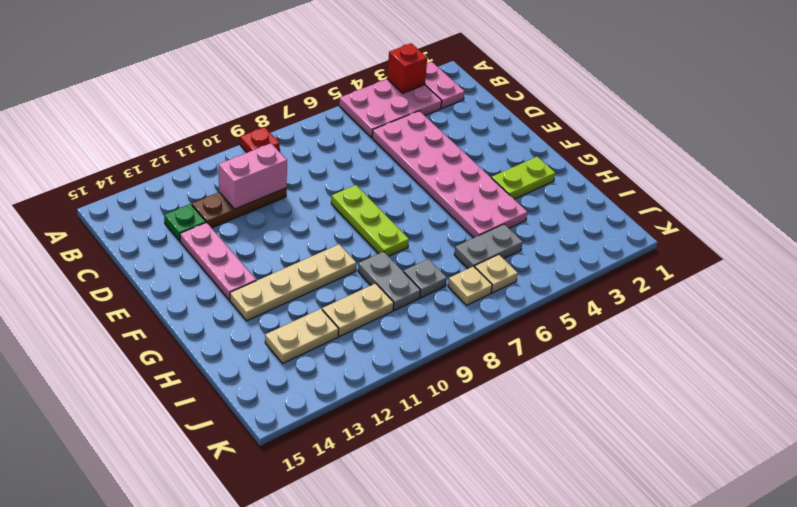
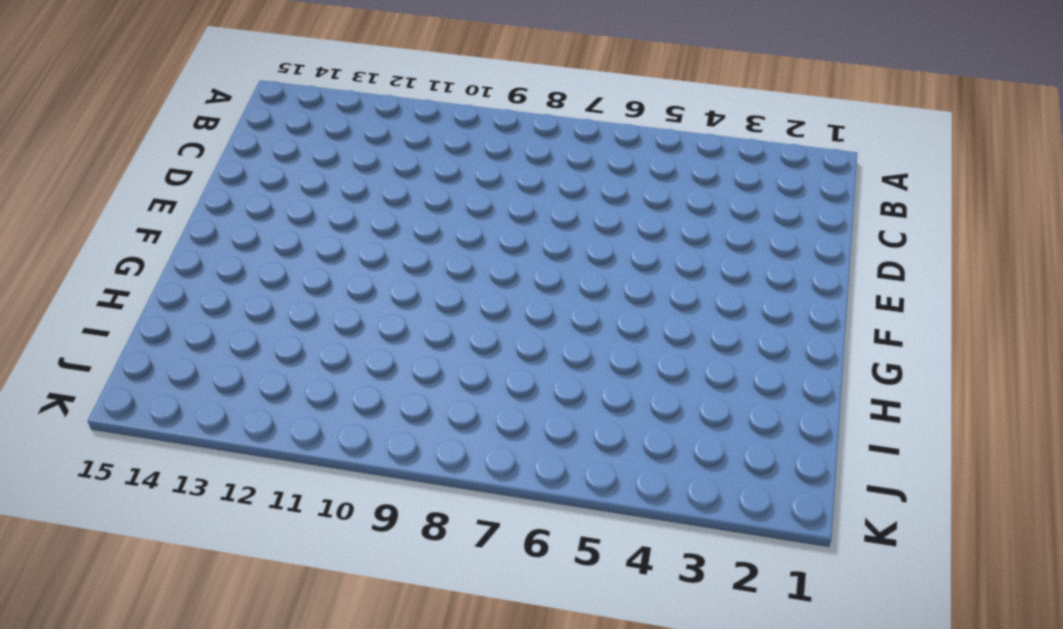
none -> pink plate A2:B2 level 1
none -> pink plate A3:B5 level 1
none -> red plate A9 level 1

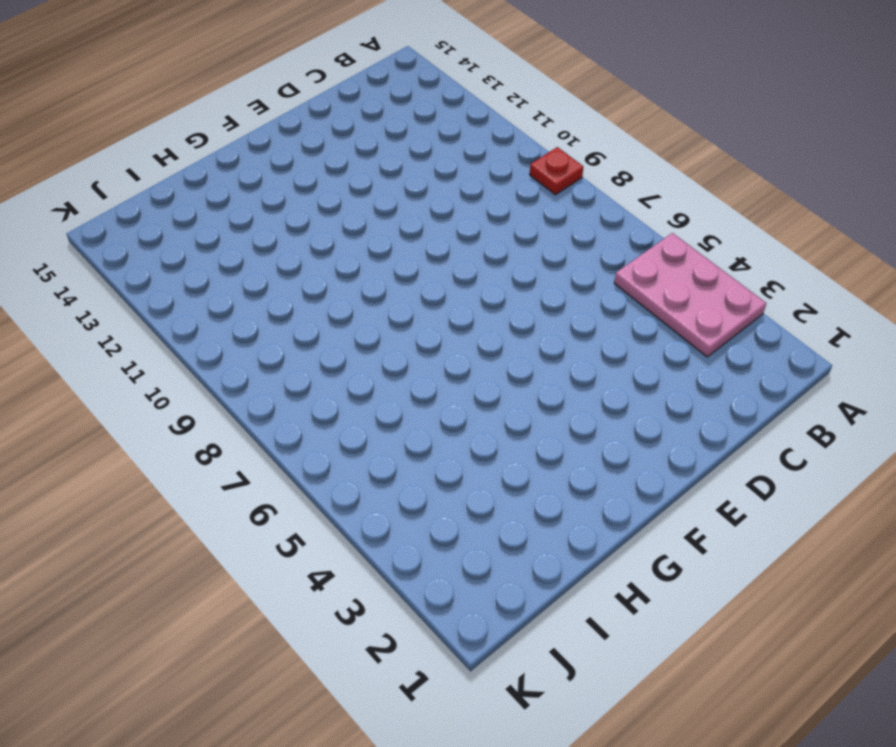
none -> pink plate A2:B2 level 1
none -> pink plate C4:H5 level 1
none -> brown plate C10:C12 level 1

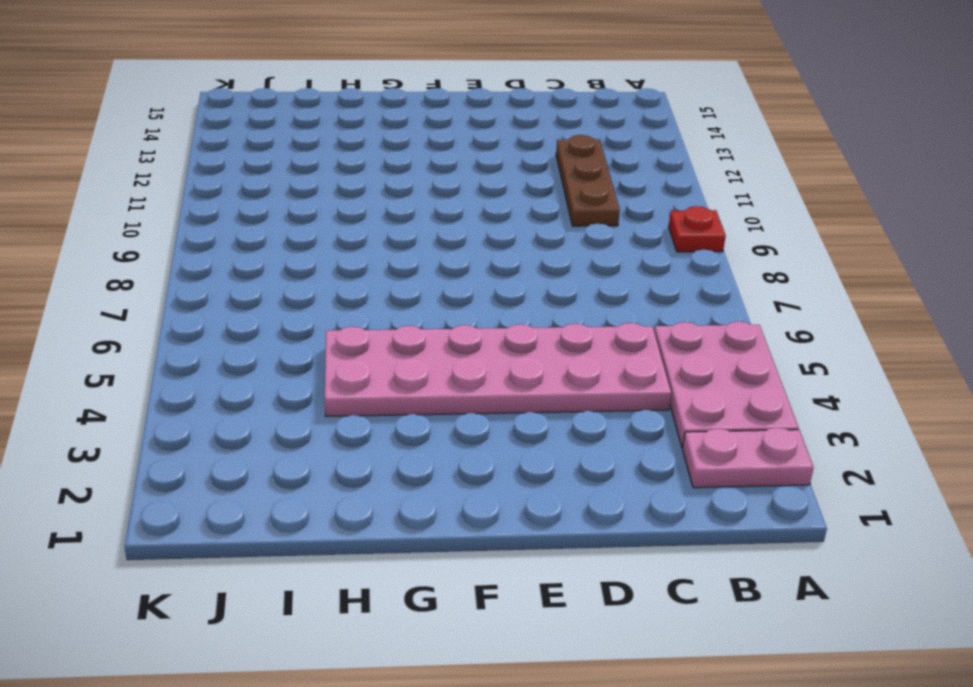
none -> green plate C13 level 1
none -> pink plate D13:F13 level 1
none -> lime plate E8:G8 level 1

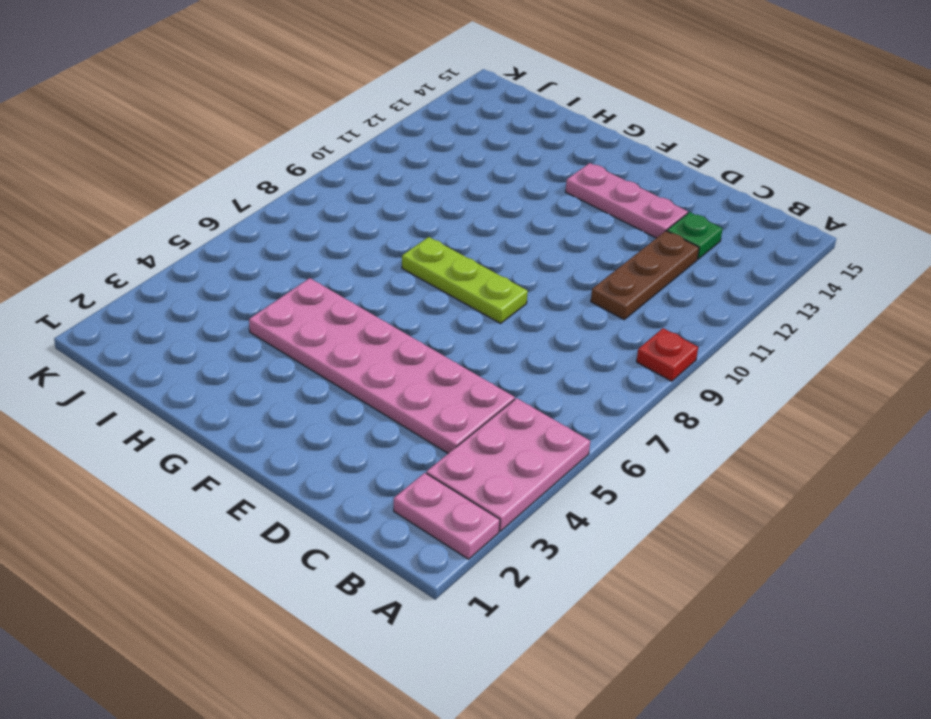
none -> lime plate G2:G3 level 1
none -> tan plate G10:G13 level 1
none -> grey plate H9:I9 level 1

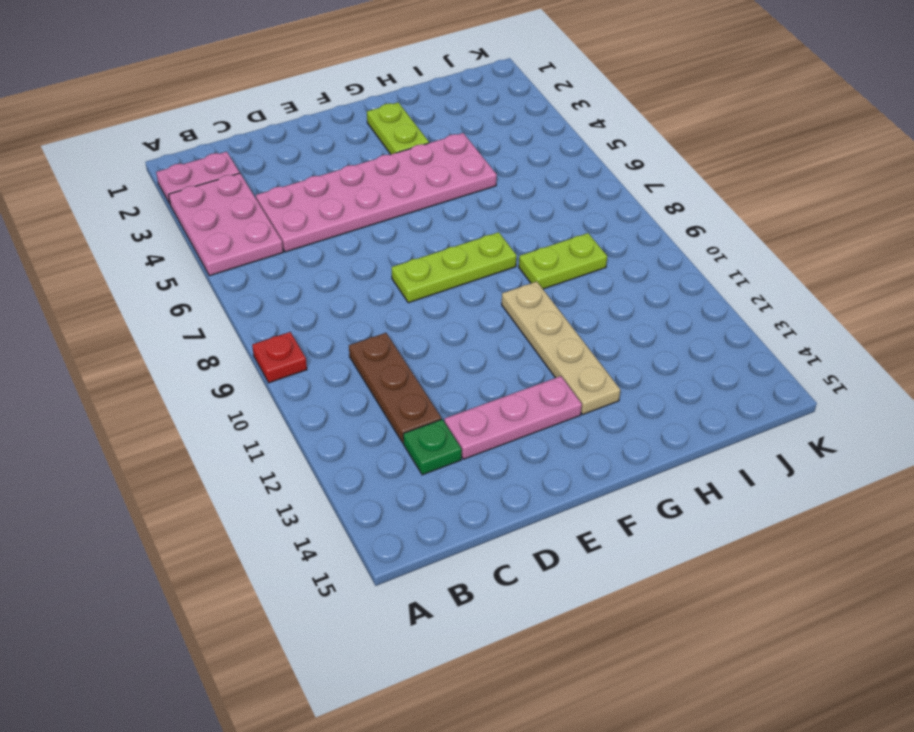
lime plate H9:I9 level 1 -> grey plate H9:I9 level 1
none -> grey plate I5:I6 level 1
none -> grey plate I8 level 1
none -> tan plate I10:I11 level 1

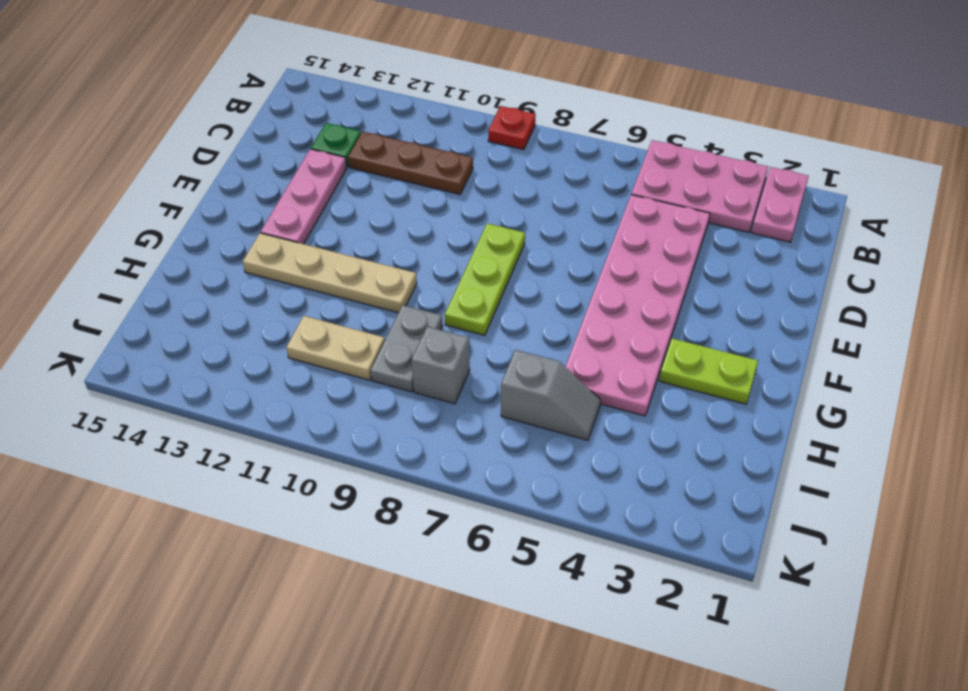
grey slope I5:I6 level 1 top 6 -> grey plate I5:I6 level 1
grey brick I8 level 1 -> grey plate I8 level 1
none -> tan plate I12:I13 level 1
none -> tan plate J6 level 1
none -> tan plate J7 level 1

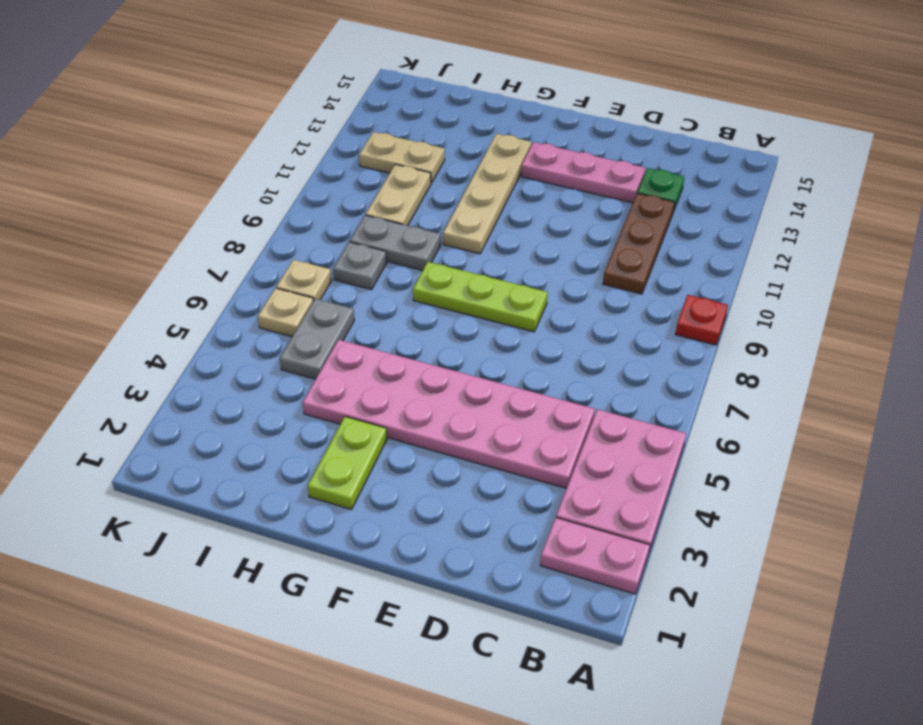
tan plate I12:J12 level 1 -> tan plate I12:I13 level 1
none -> red brick A3 level 2
none -> pink brick C10:C11 level 2

